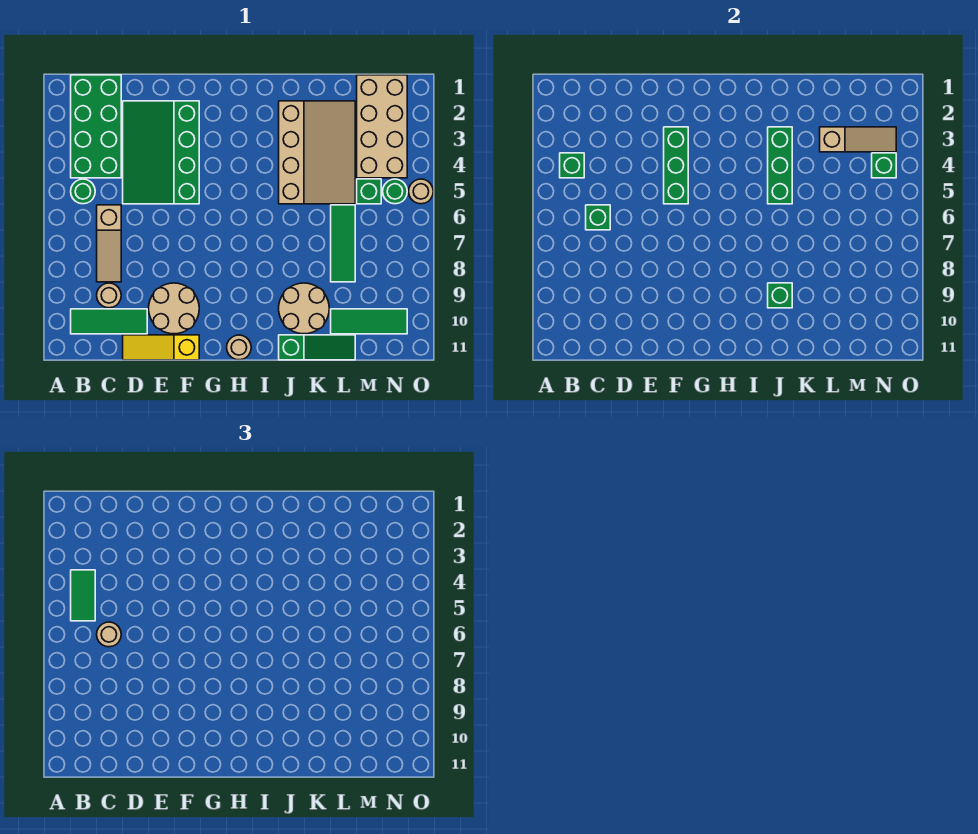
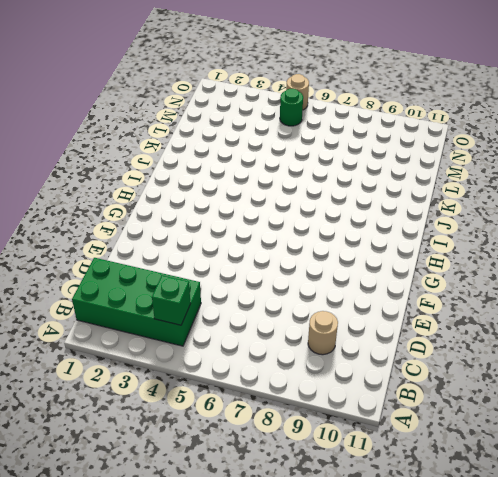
none -> green round brick B5 level 1
none -> green tile B10:D10 level 1
none -> tan slope C6:C8 level 1 top 6

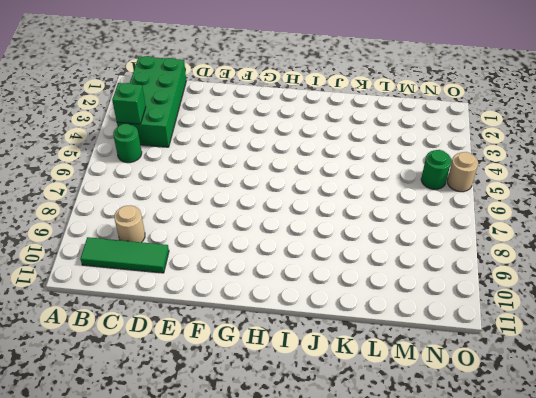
none -> tan slope C6:C8 level 1 top 6
none -> green slope D2:F5 level 1 top F
none -> yellow slope D11:F11 level 1 top F

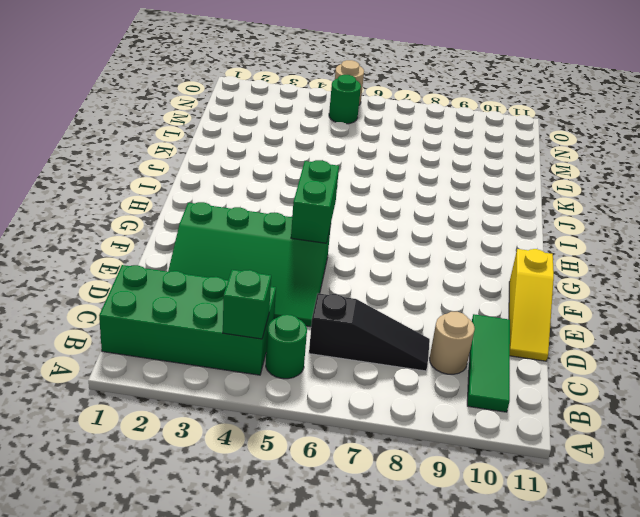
black slope C6:C8 level 1 top 6 -> tan slope C6:C8 level 1 top 6
green brick F5:G5 level 2 -> green brick F3:F5 level 2
none -> tan round brick E9:F10 level 1
none -> tan round brick H11 level 1
none -> tan slope J2:L5 level 1 top J

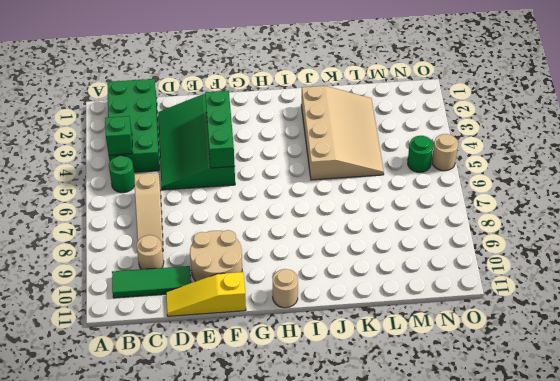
none -> tan round brick J9:K10 level 1
none -> green slope J11:L11 level 1 top J
none -> green tile L6:L8 level 1

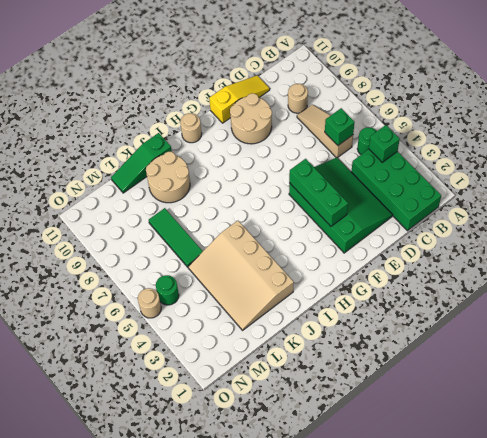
none -> green tile B10:D10 level 1
none -> green tile L10:N10 level 1
none -> tan brick M1:N4 level 1

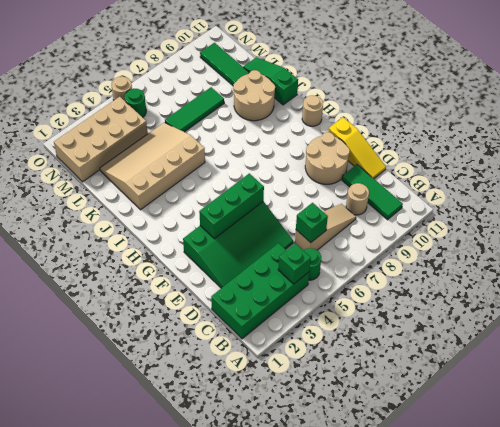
none -> green brick M5 level 1
none -> green brick J3:J5 level 2
none -> green brick J9 level 2

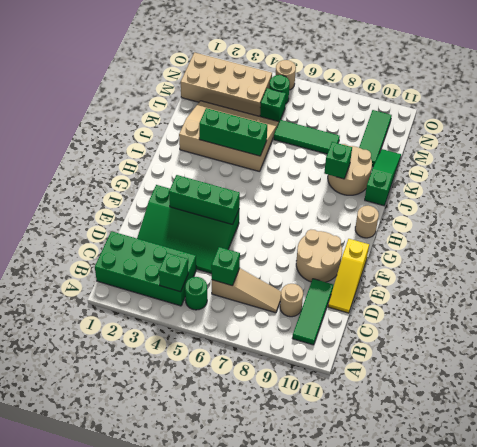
none -> tan slope L3:N3 level 2 top L
none -> green brick N4 level 2
none -> green tile B4:B5 level 3

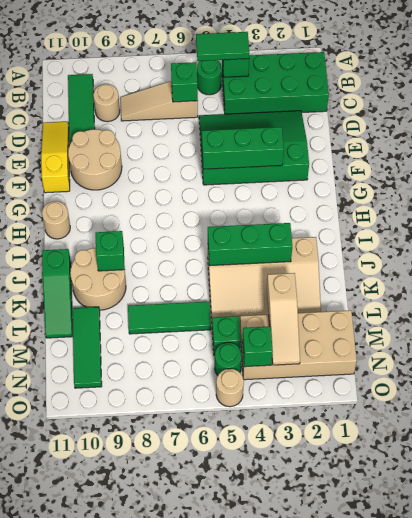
none -> tan round brick C6 level 3

